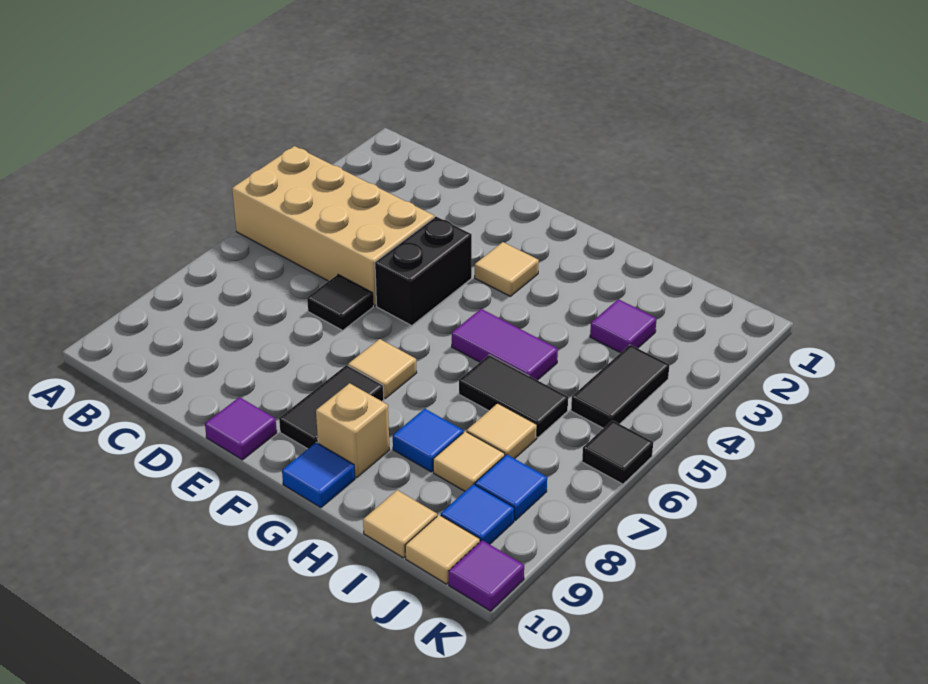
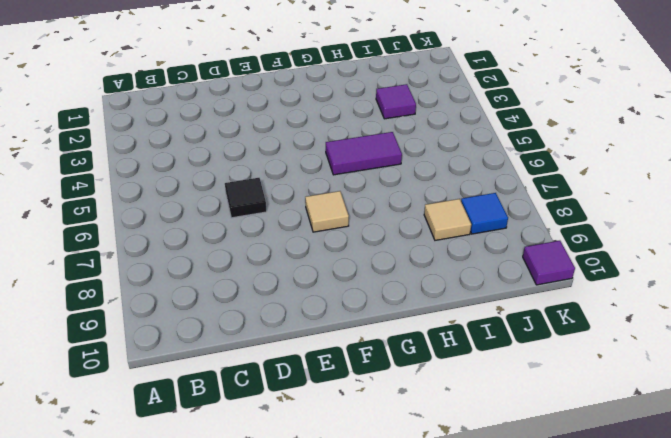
none -> tan brick A4:D5 level 1
none -> black brick E4:E5 level 1
none -> purple tile E10 level 1

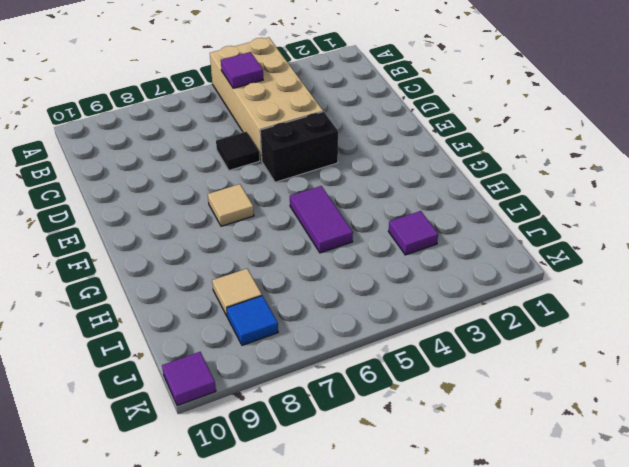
purple tile B5 level 2 -> purple tile E10 level 1
none -> tan tile F3 level 1
none -> black tile F8:F9 level 1
none -> tan brick G9 level 1

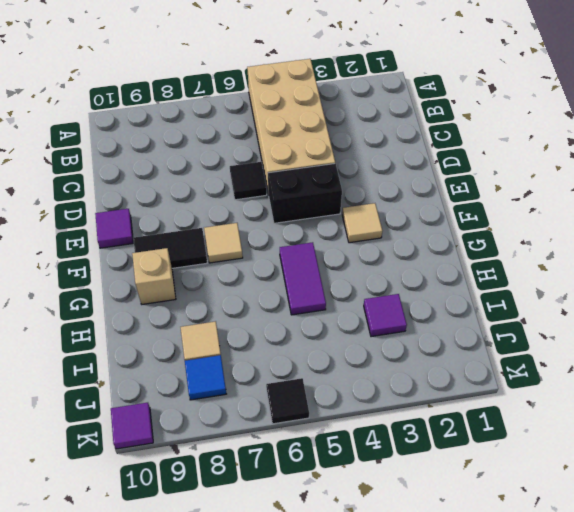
none -> blue tile G10 level 1
none -> black tile H6:I6 level 1
none -> blue tile H8 level 1

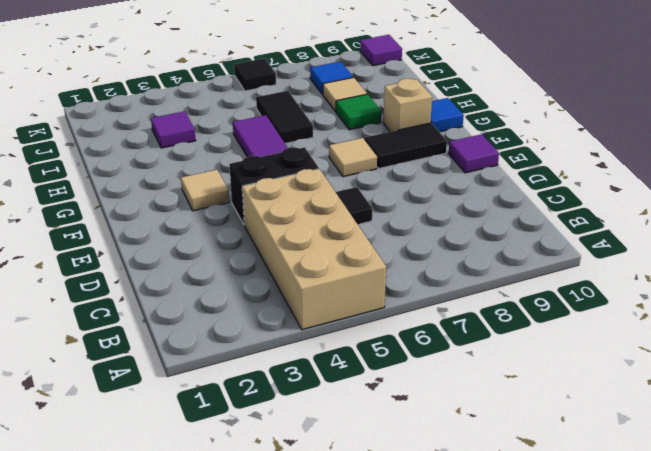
green tile H8 level 1 -> blue tile H8 level 1
none -> tan tile I7 level 1
none -> tan tile I10 level 1
none -> black tile J4:J5 level 1

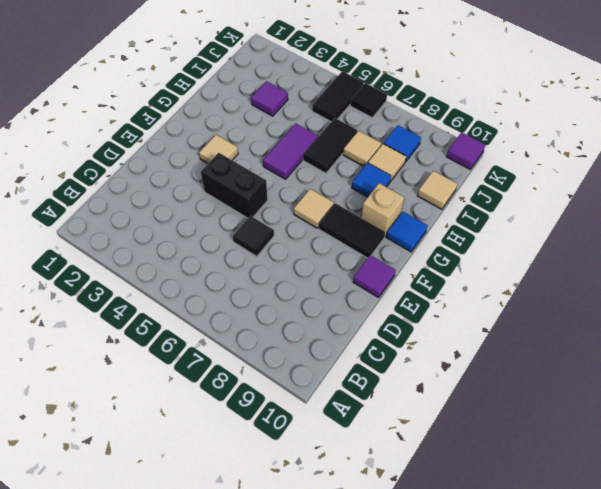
black tile J5:K5 level 1 -> black tile J4:J5 level 1
none -> tan brick A4:D5 level 1
none -> blue tile J9 level 1
none -> tan tile J10 level 1

